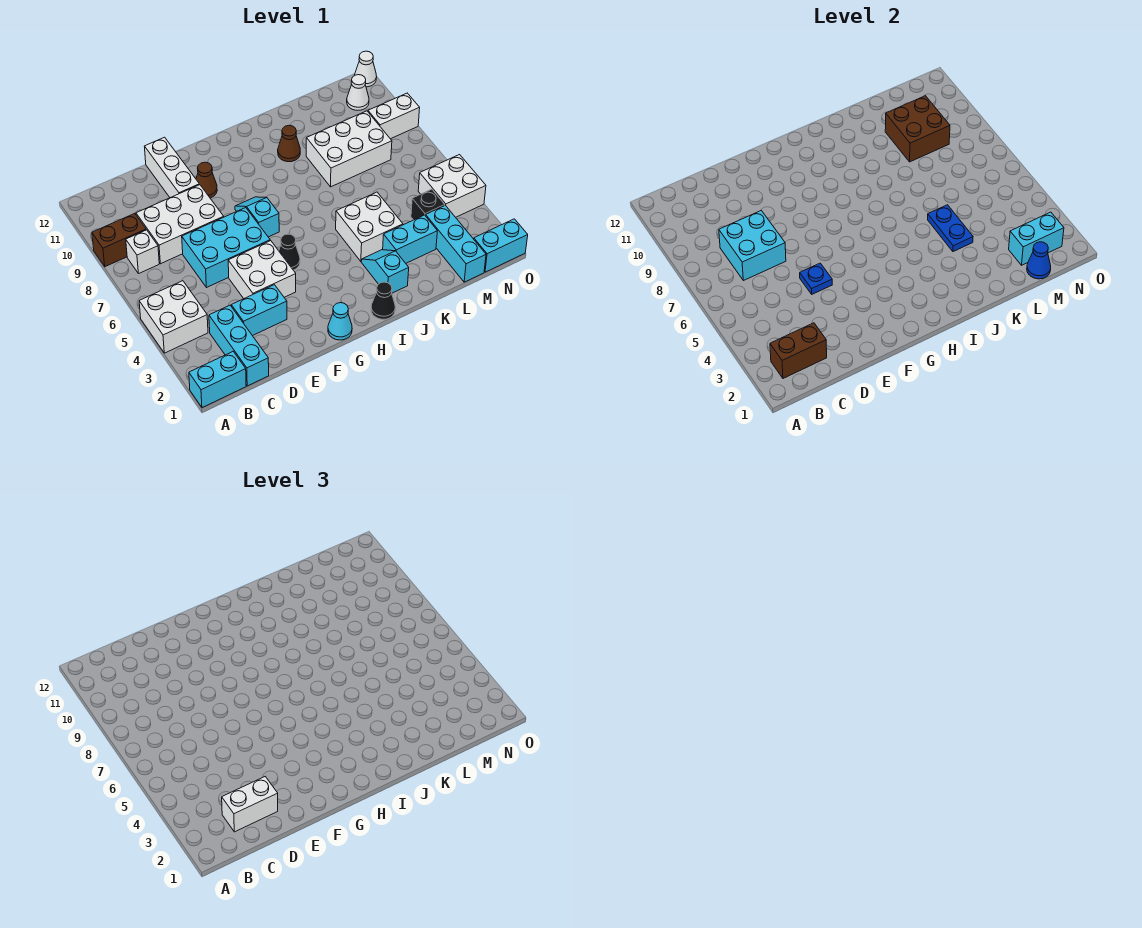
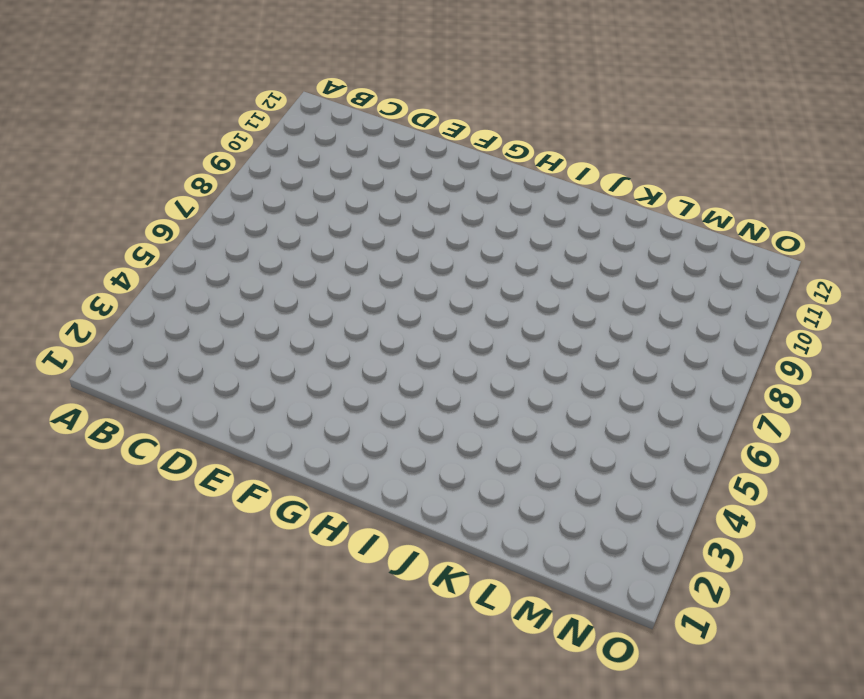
none -> cyan brick A1:B1 level 1
none -> white brick A4:B5 level 1
none -> brown brick A9:B9 level 1
none -> white brick B8 level 1

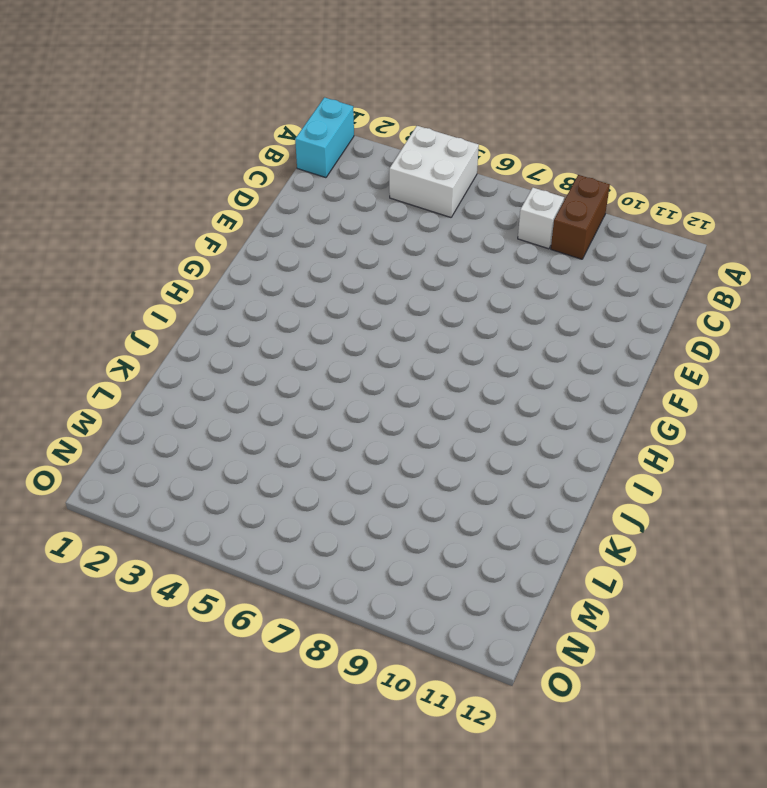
none -> cyan brick C1:C3 level 1
none -> white brick C8:E9 level 1
none -> cyan brick D3:E3 level 1
none -> cyan brick D6:F7 level 1

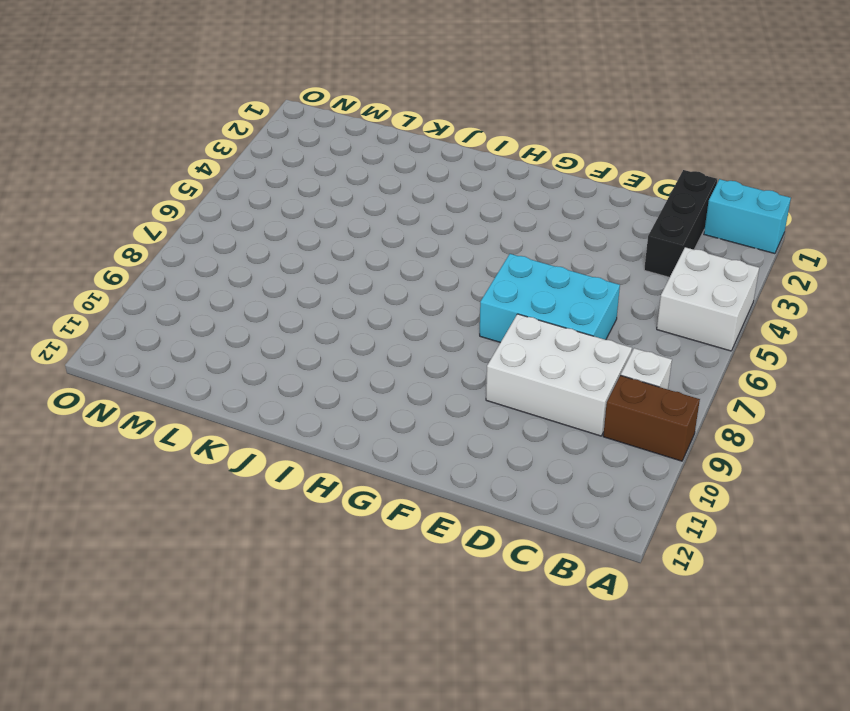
black brick C1:C3 level 1 -> cyan brick C1:C3 level 1
none -> cyan brick D3:E3 level 1
none -> white brick E4:F5 level 1
none -> white brick E10:E12 level 1
none -> brown cone F10 level 1

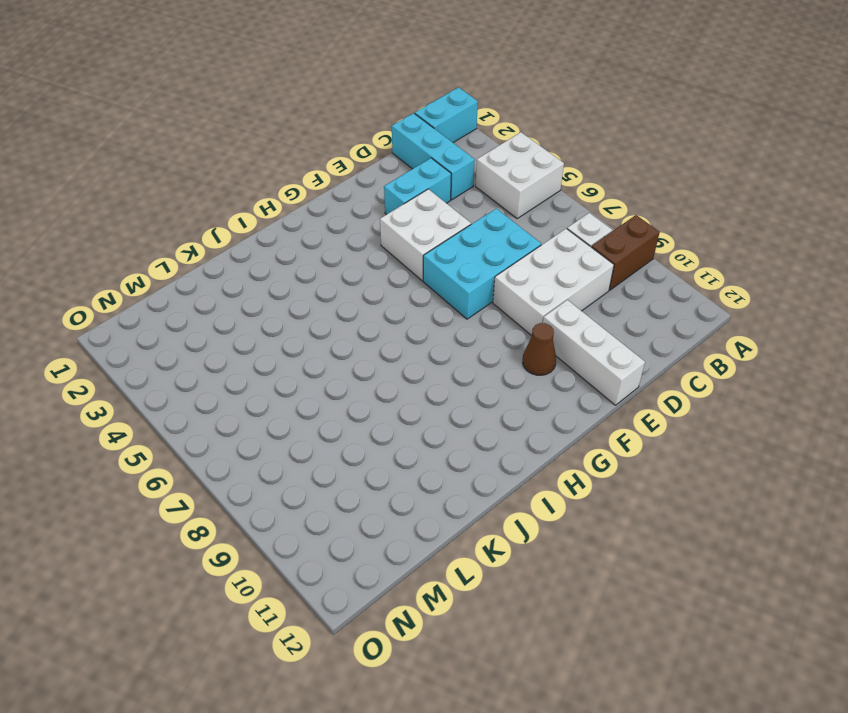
none -> cyan cone G1 level 1
none -> black cone G5 level 1
none -> cyan slope G7:G8 level 1 top 7
none -> black cone I1 level 1

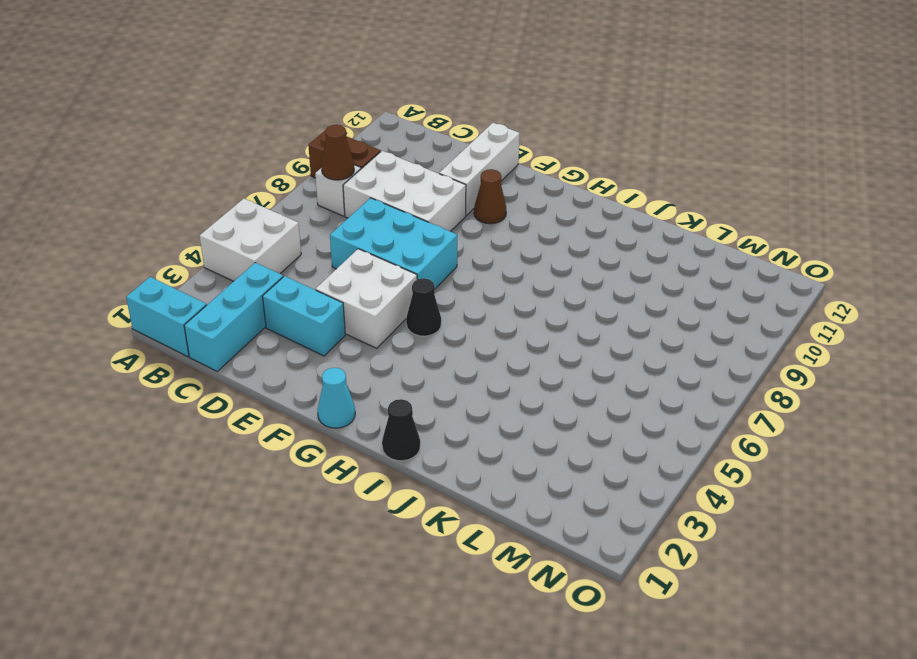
brown cone B8 level 2 -> brown cone J10 level 1
none -> cyan slope G7:G8 level 1 top 7
none -> cyan slope J2:J3 level 1 top 2
none -> white brick J4:K5 level 1
none -> cyan brick K3:L3 level 1

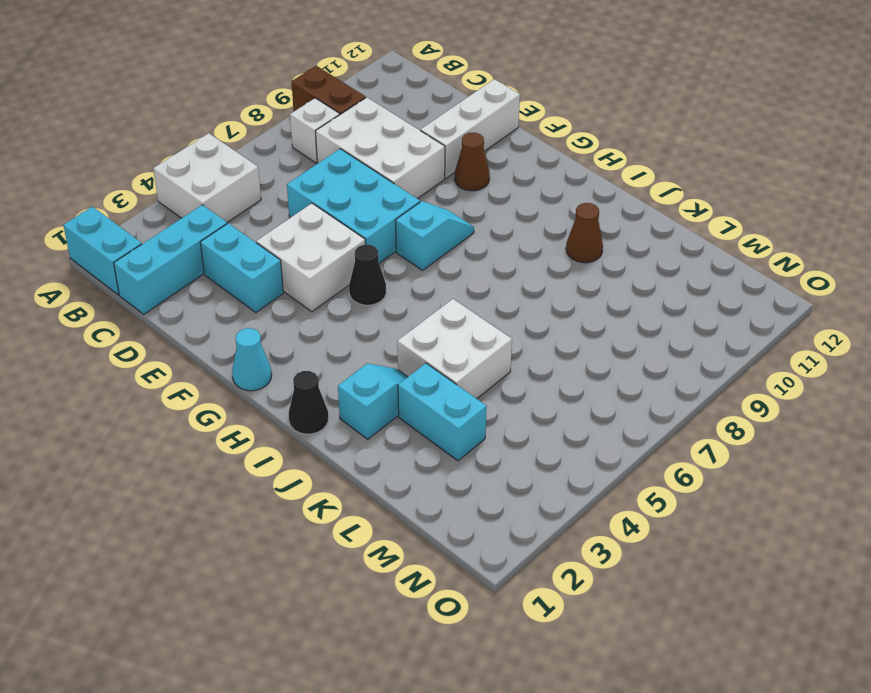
none -> white brick K8:M9 level 1
none -> cyan brick M1:M3 level 1
none -> black brick M4 level 1
none -> cyan brick N1:O1 level 1

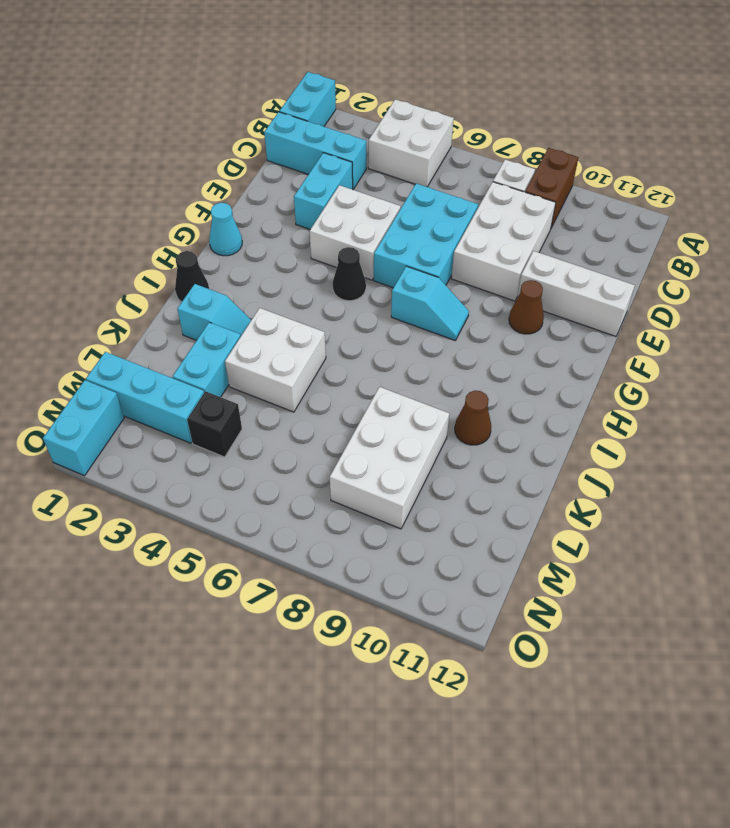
none -> white brick N4:O5 level 1
none -> white brick N9:O9 level 1
none -> white cone N11 level 1
none -> white cone O12 level 1

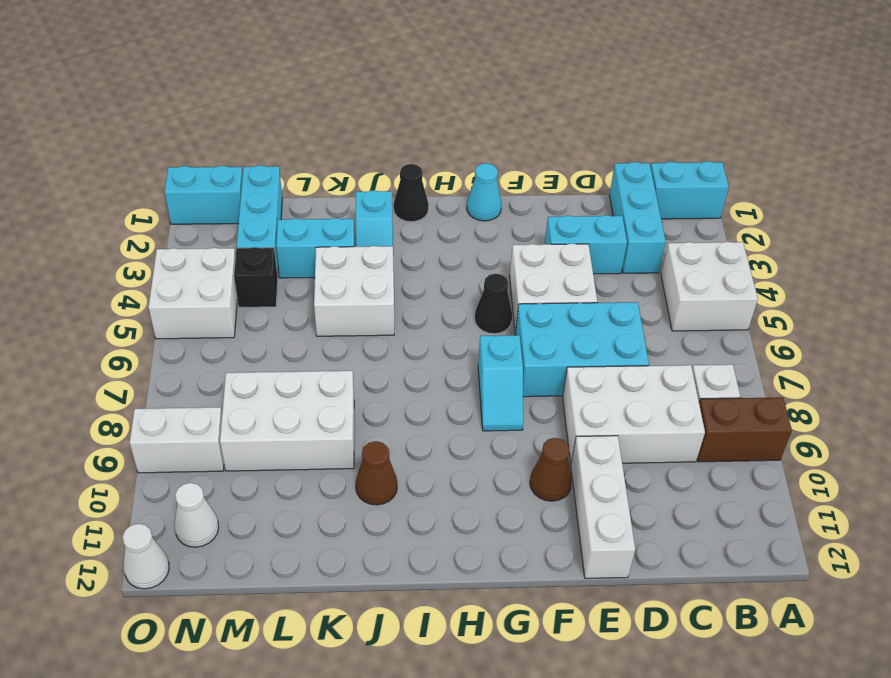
none -> brown brick B2:C2 level 2
none -> cyan brick C7:D8 level 2
none -> blue plate E5 level 2
none -> blue plate K4:K5 level 2

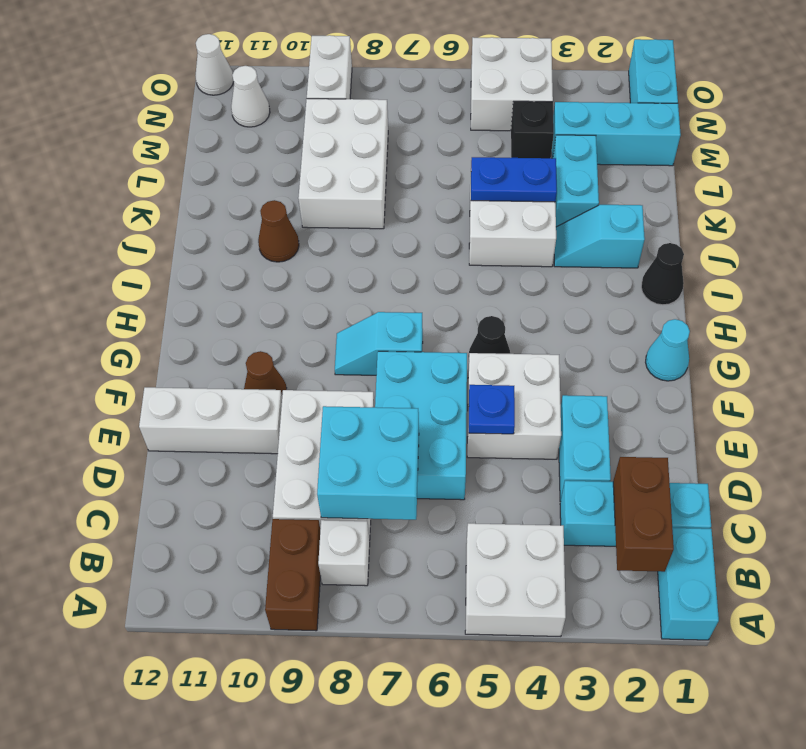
none -> brown brick L9:M10 level 2
none -> blue cone M1 level 2
none -> cyan brick M2:N2 level 2
none -> white brick C2:D2 level 3

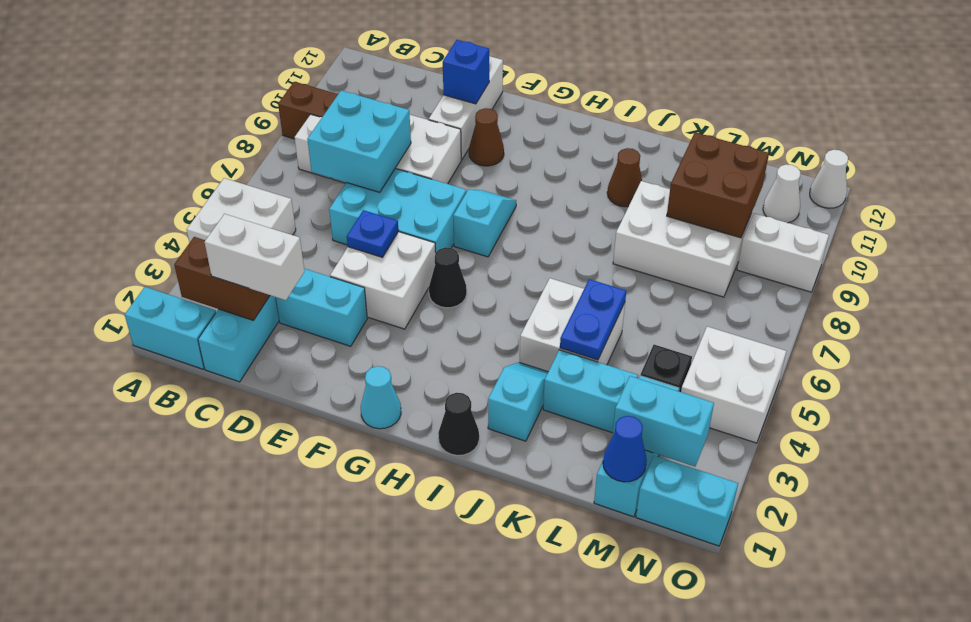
blue brick E11 level 2 -> none

